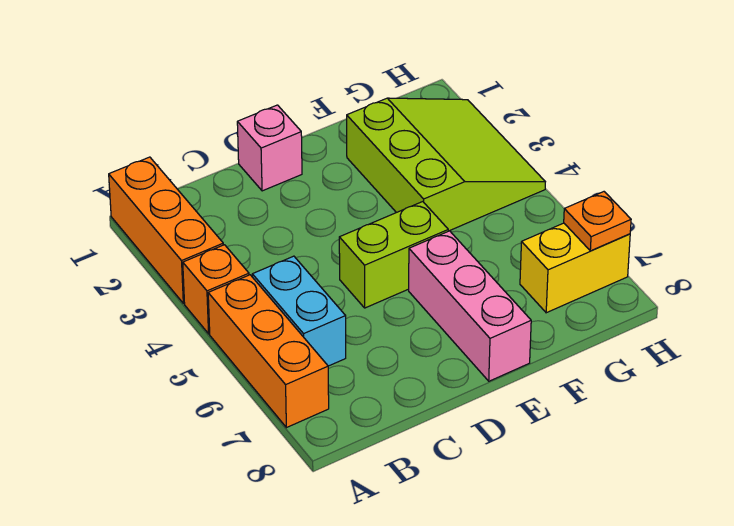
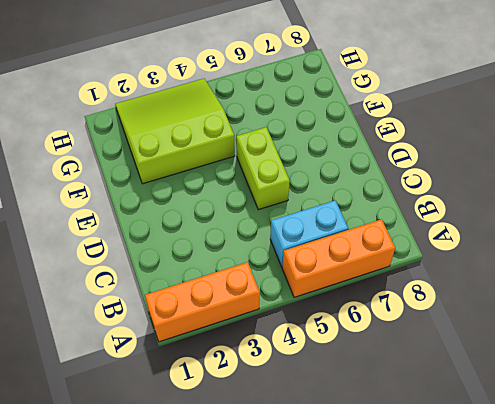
none -> orange brick A4 level 1
none -> pink brick D1 level 1

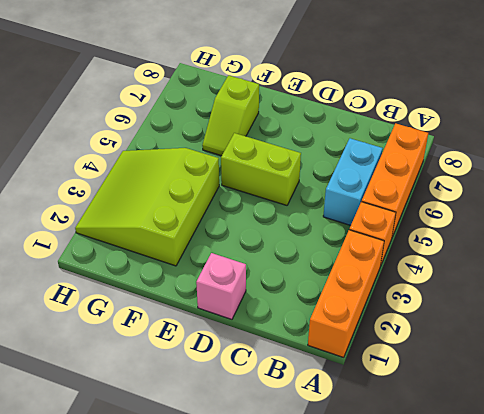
lime slope F6:F7 level 1 top 7 -> none
none -> pink brick E6:E8 level 1
none -> yellow brick G7:H7 level 1

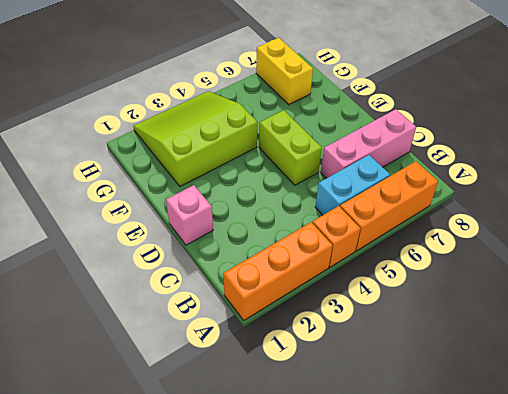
pink brick C6:C8 level 1 -> pink brick E6:E8 level 1
none -> orange plate H7 level 2

